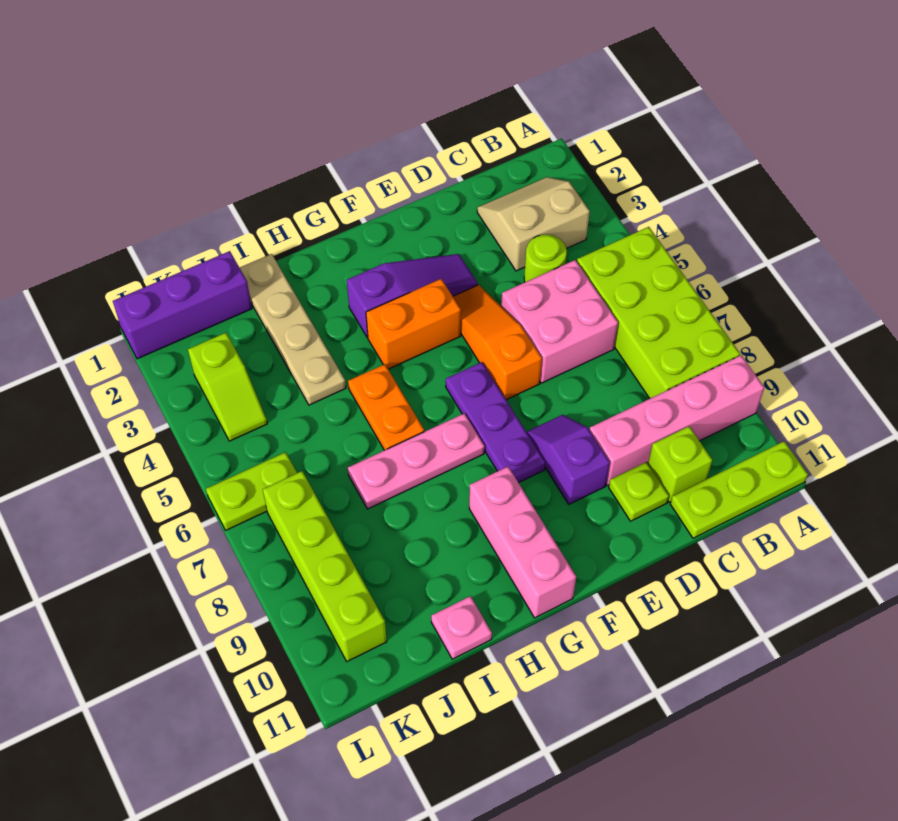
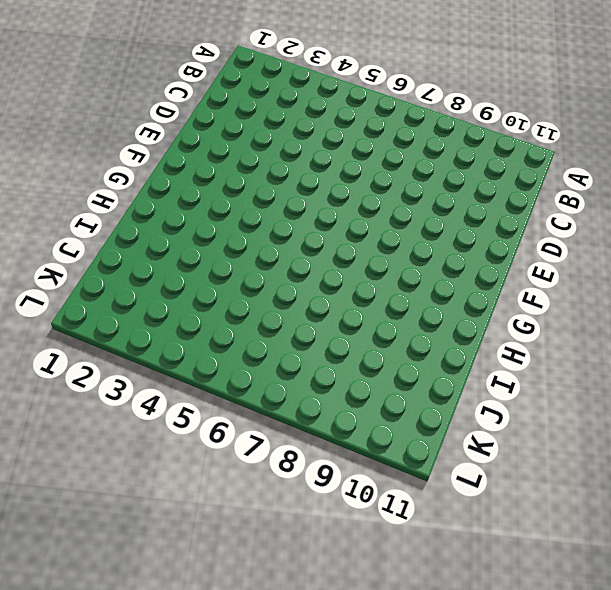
none -> lime brick A5:B8 level 1
none -> pink brick A9:D9 level 1
none -> lime plate A11:C11 level 1

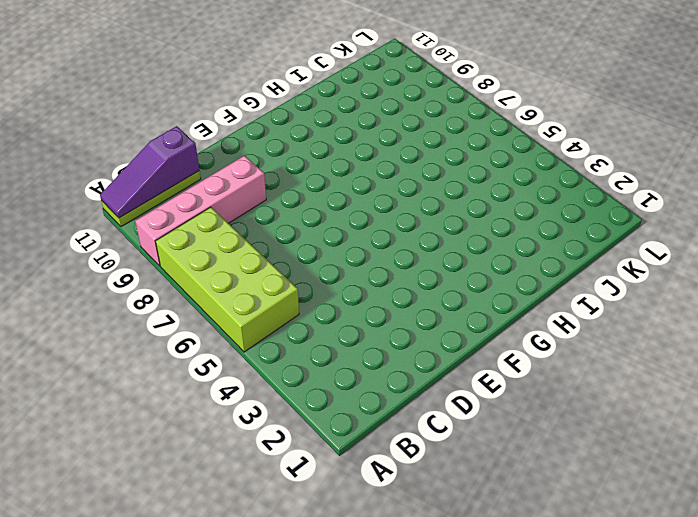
purple slope A11:C11 level 2 top C -> purple slope E3:G3 level 1 top G
none -> tan slope B2:C3 level 1 top 3
none -> lime round brick C4 level 1
none -> pink brick C5:D6 level 1

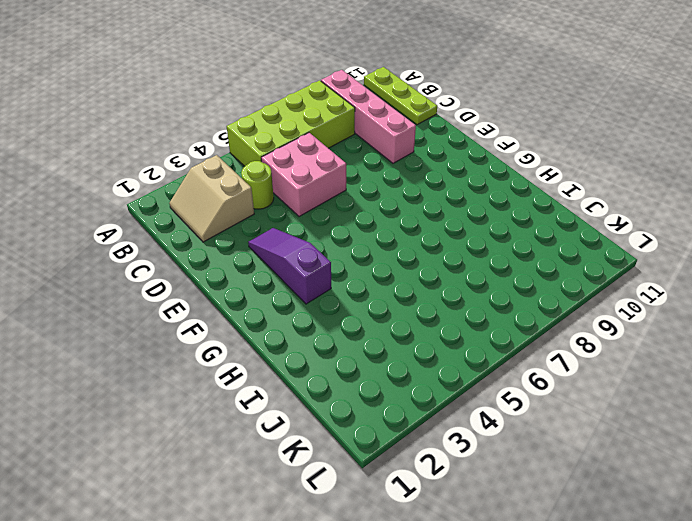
none -> lime brick C10 level 1
none -> lime plate D10 level 1
none -> orange slope E4:E6 level 1 top 6

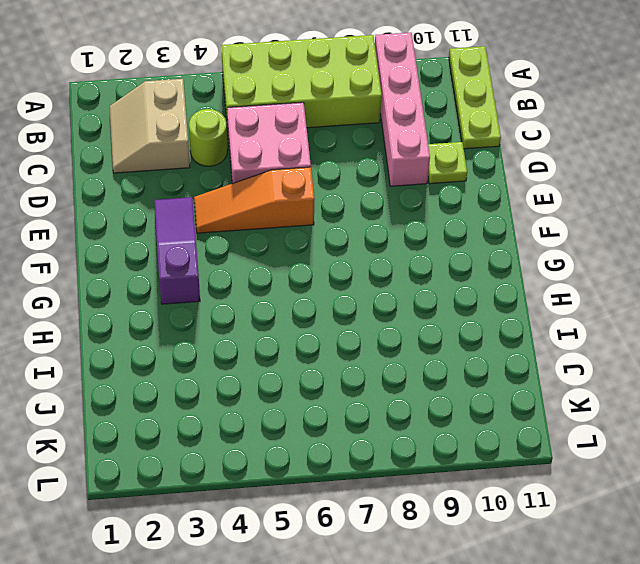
none -> lime brick C10 level 1
none -> purple slope E8:E9 level 1 top 9
none -> orange brick F4:G4 level 1

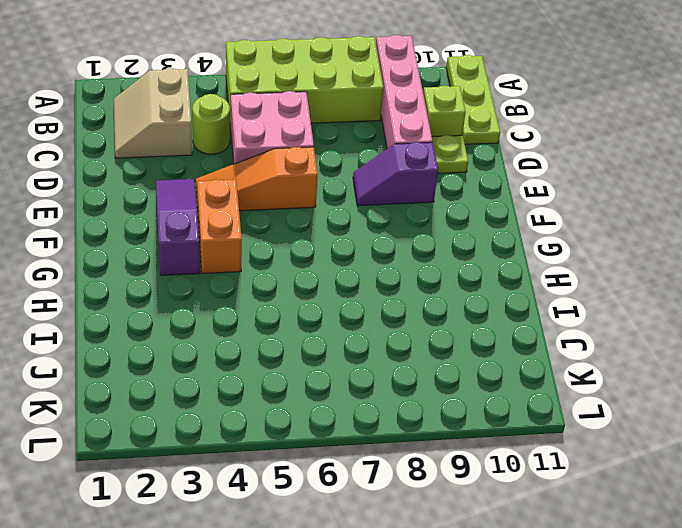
none -> purple plate F6:F8 level 1
none -> pink plate G7:I7 level 1
none -> pink brick G9:G11 level 1

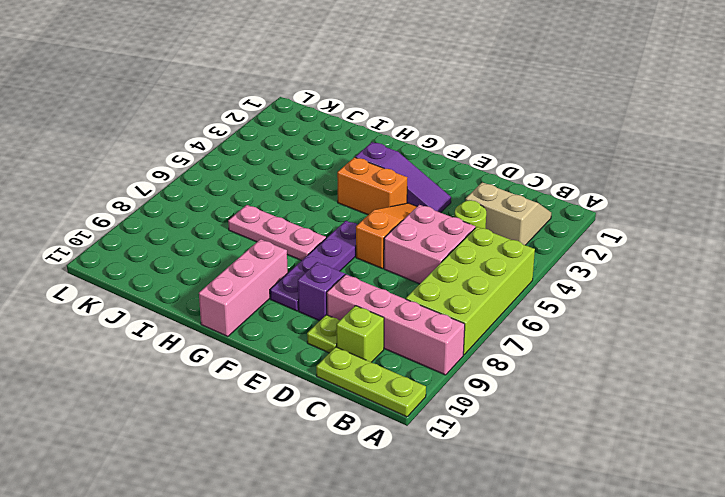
purple plate F6:F9 level 1 -> purple plate F6:F8 level 1
none -> orange plate H5:H6 level 1
none -> tan plate I1:I4 level 1
none -> pink plate I11 level 1

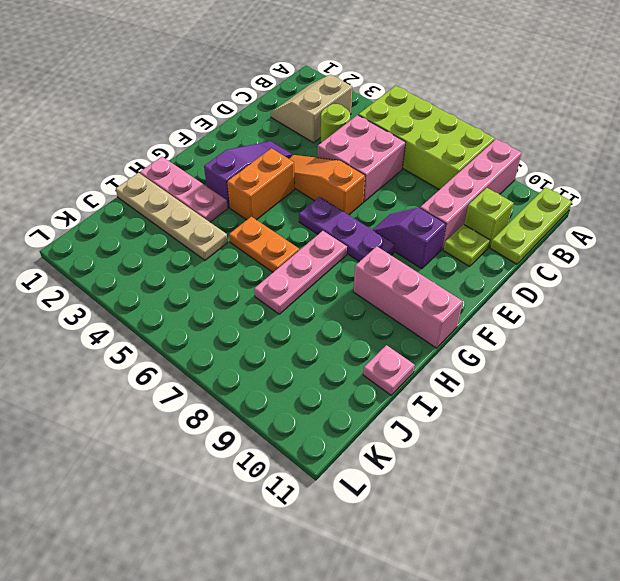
pink plate H1:H3 level 1 -> none
none -> purple brick J1:L1 level 1
none -> lime slope K3:K4 level 1 top 3
none -> lime plate K6:L6 level 1

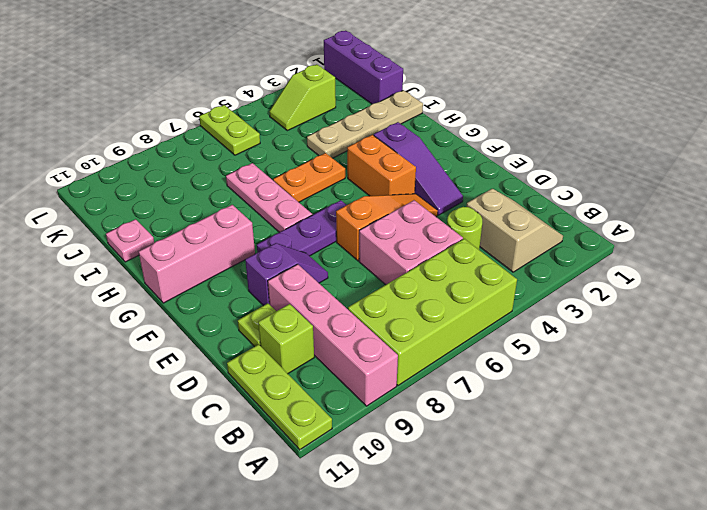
none -> lime brick K7:K10 level 1

